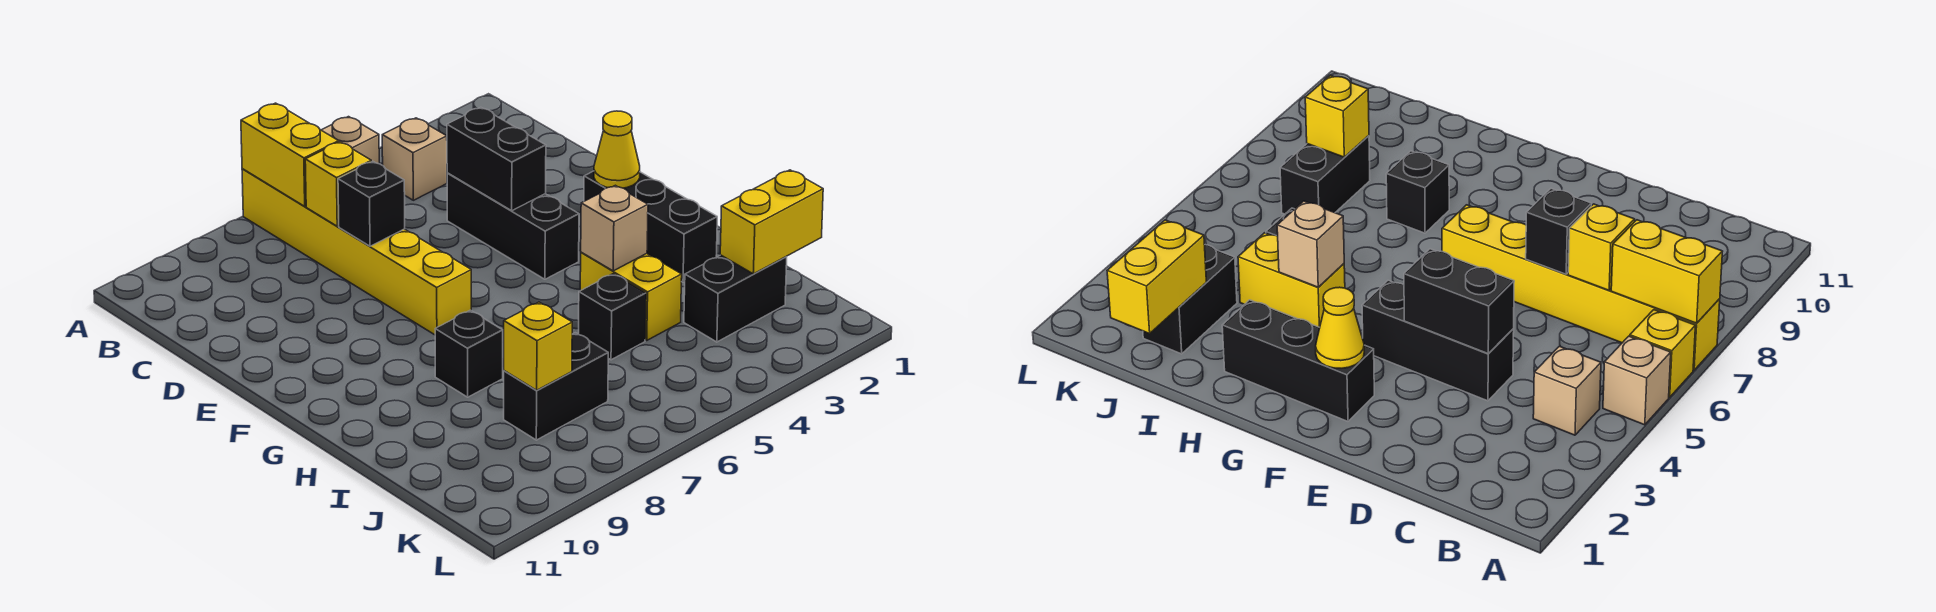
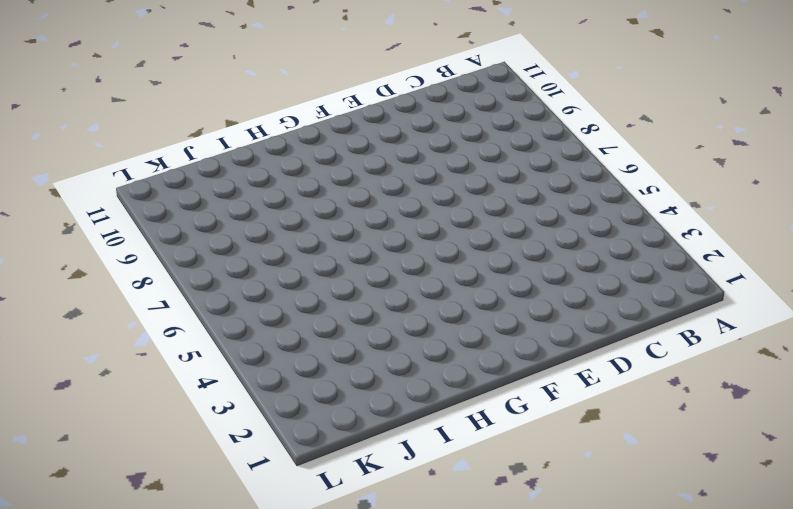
none -> tan brick A5 level 1
none -> yellow brick A6 level 1
none -> yellow brick A7:F7 level 1

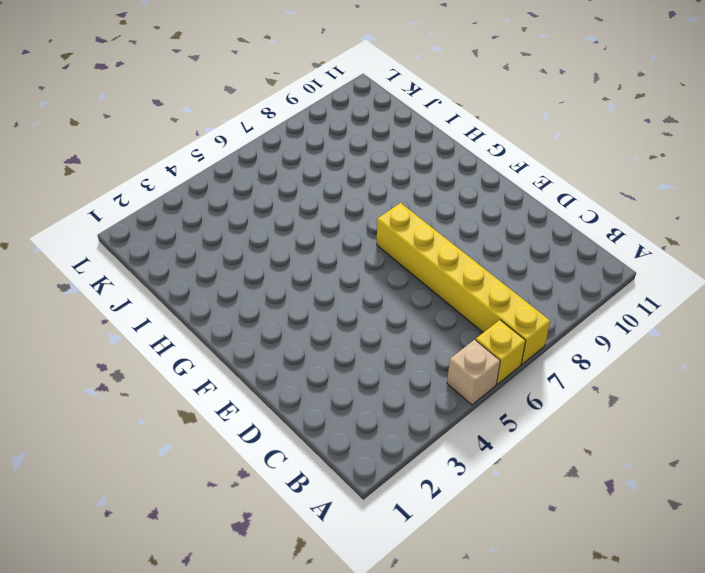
none -> tan brick B4 level 1
none -> black brick D4:F4 level 1
none -> black brick F2:H2 level 1

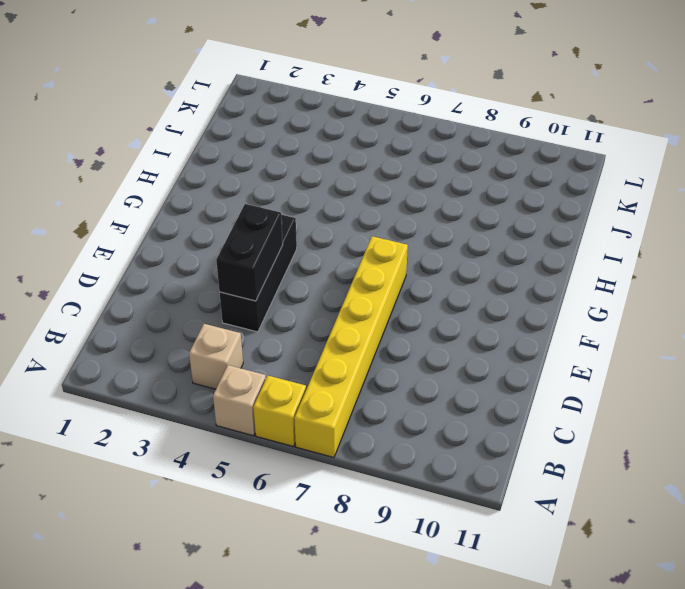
none -> black brick F2:H2 level 1
none -> yellow brick H4:I4 level 1
none -> black brick H8 level 1

